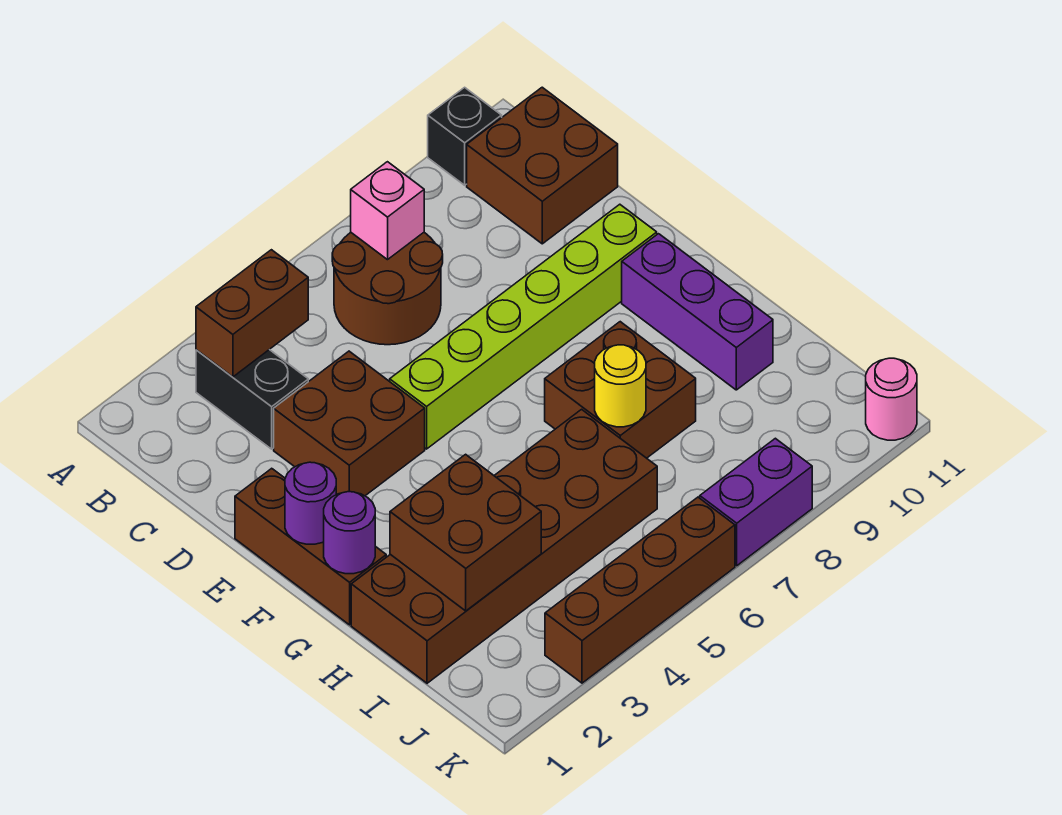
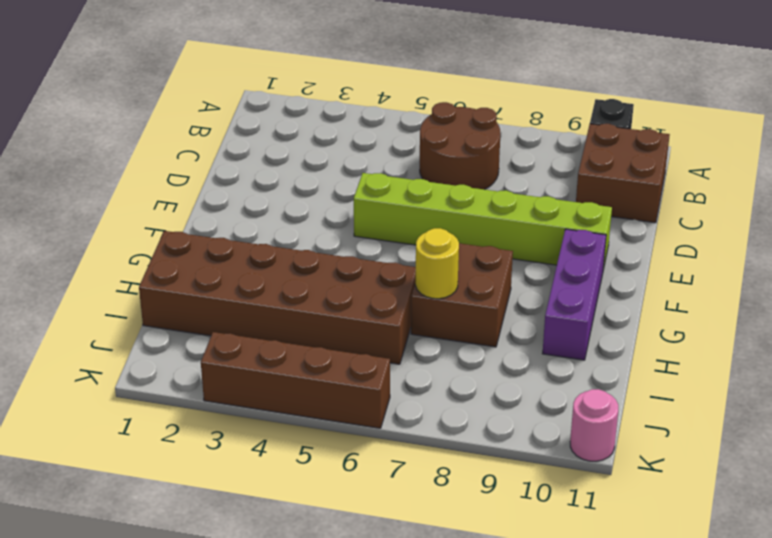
none -> black brick B3:C3 level 1
none -> brown brick D3:E4 level 1
none -> brown brick E1:G1 level 1

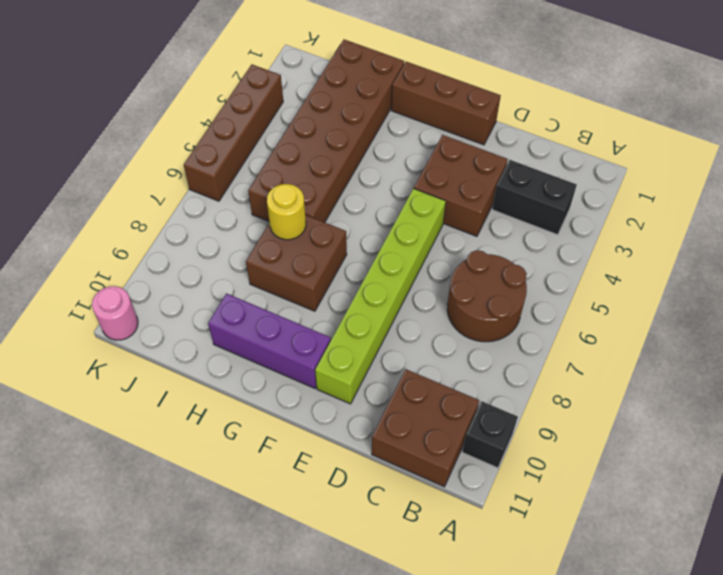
none -> purple brick K7:K8 level 1
none -> brown brick B3:B4 level 2
none -> pink brick B7 level 2

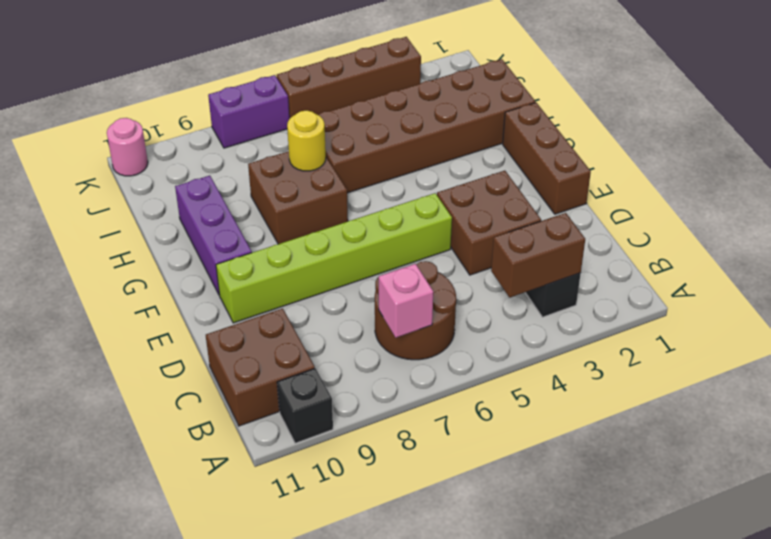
none -> purple round brick F1 level 2
none -> purple round brick G1 level 2
none -> brown brick H2:I3 level 2

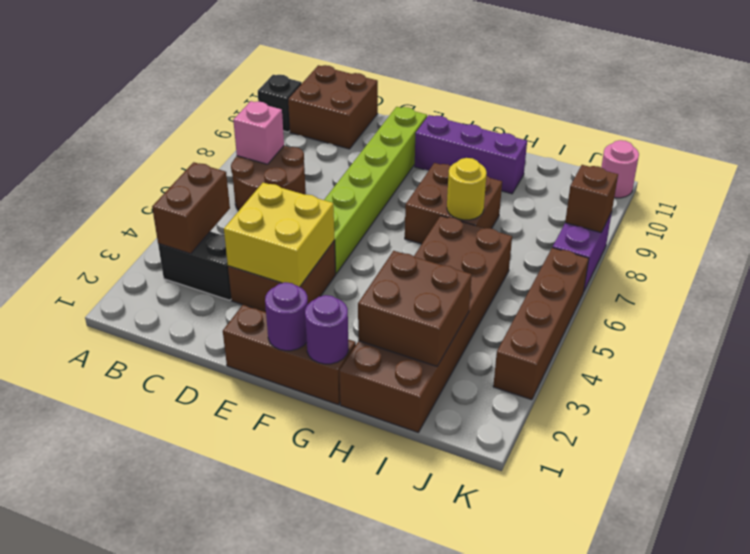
yellow brick D3:E4 level 2 -> none
brown brick K8 level 2 -> none

